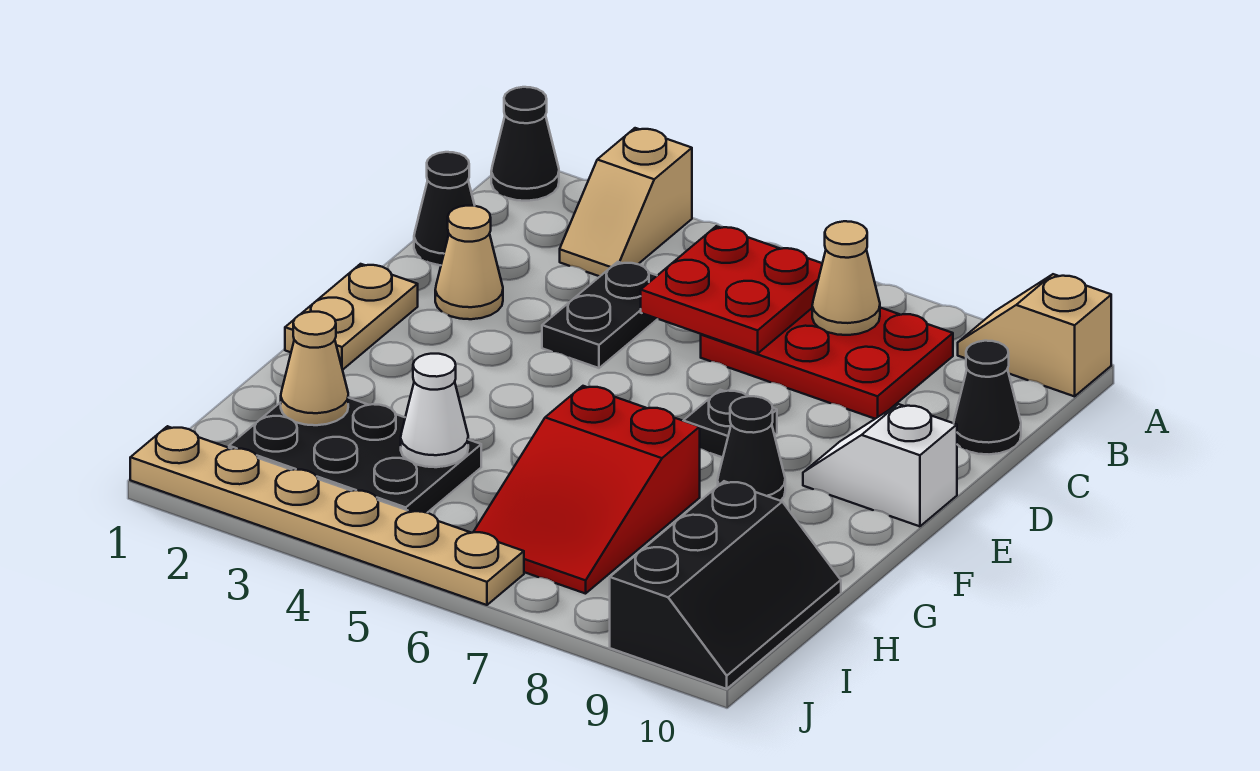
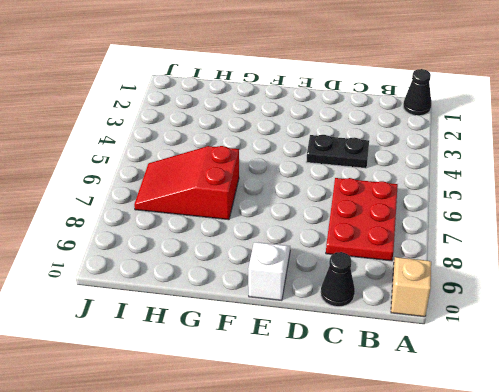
none -> tan slope A3:B3 level 1 top A
none -> black cone C1 level 1
none -> tan cone D2 level 1

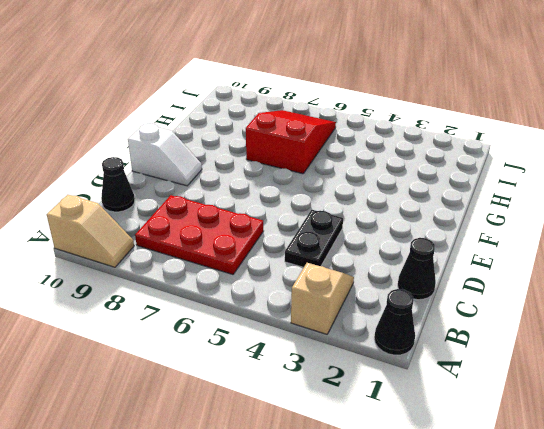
none -> tan cone D2 level 1
none -> tan plate E1:F1 level 1
none -> black plate E7 level 1

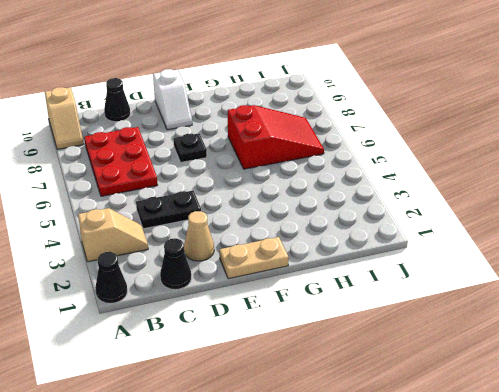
none -> black cone F8 level 1
none -> black plate H2:I4 level 1
none -> black slope H9:J10 level 1 top 9

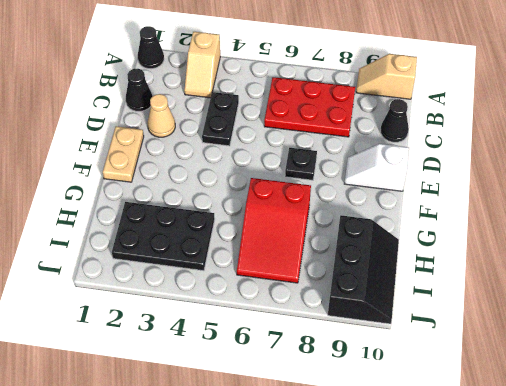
none -> black cone F8 level 1
none -> tan plate J1:J6 level 1
none -> red plate B5:C6 level 2

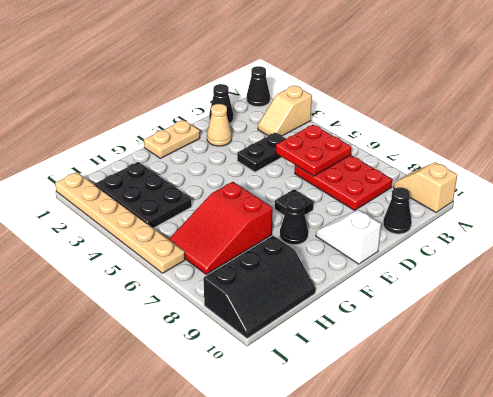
none -> tan cone B7 level 2
none -> tan cone H2 level 2
none -> white cone H4 level 2

